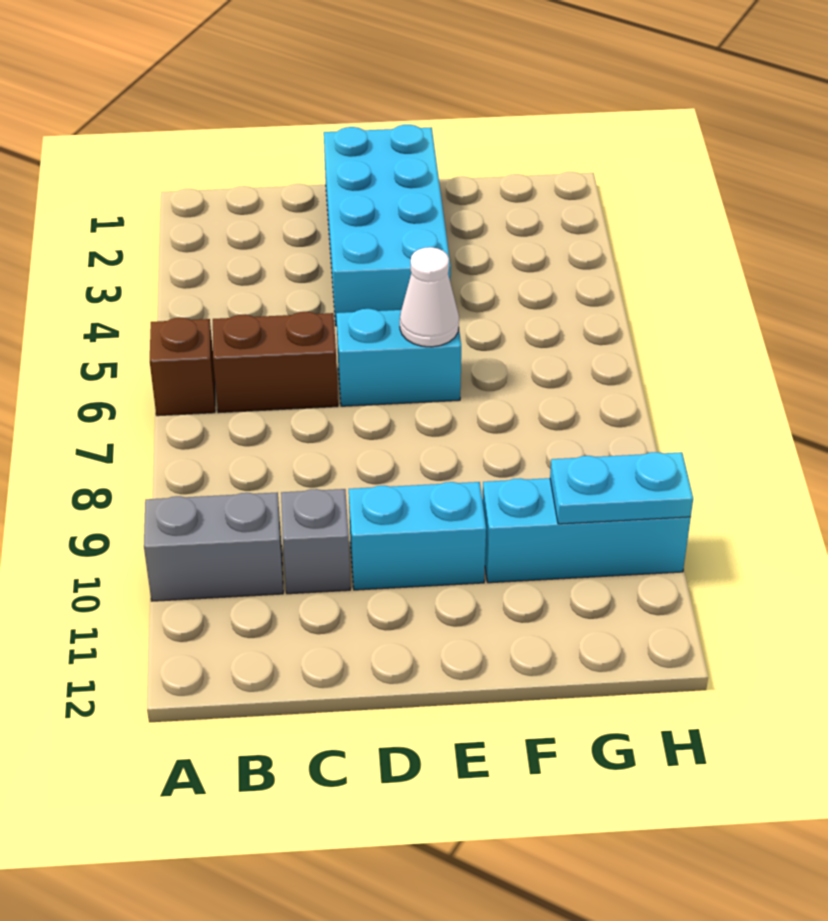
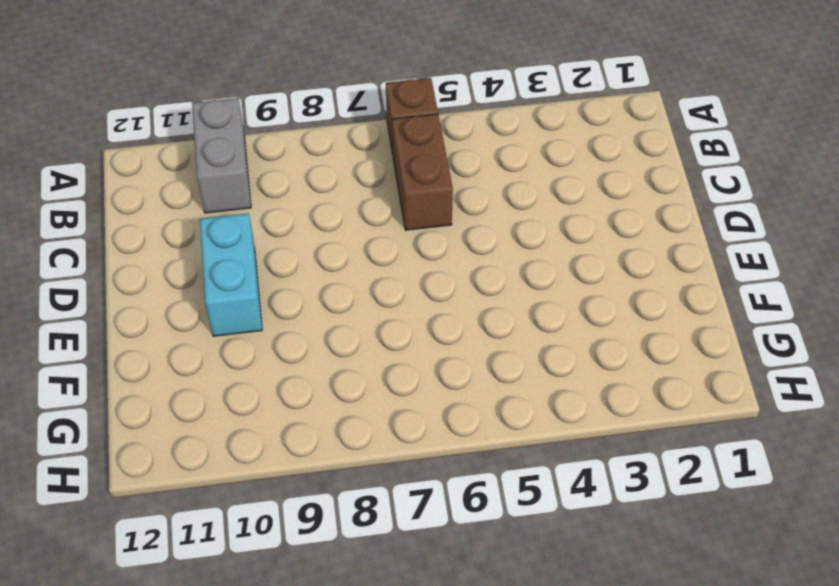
none -> grey brick C10 level 1
none -> cyan brick D1:E4 level 1

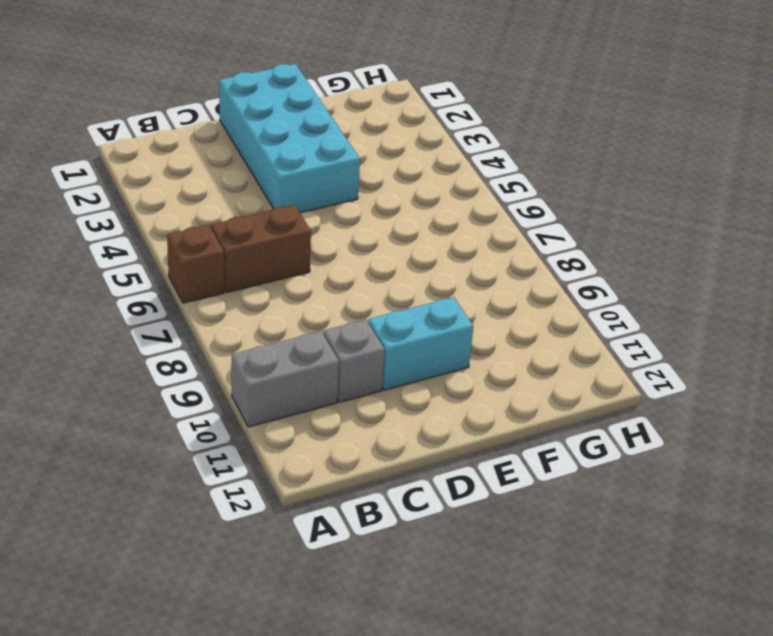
none -> cyan brick D6:E6 level 1
none -> cyan brick F10:H10 level 1

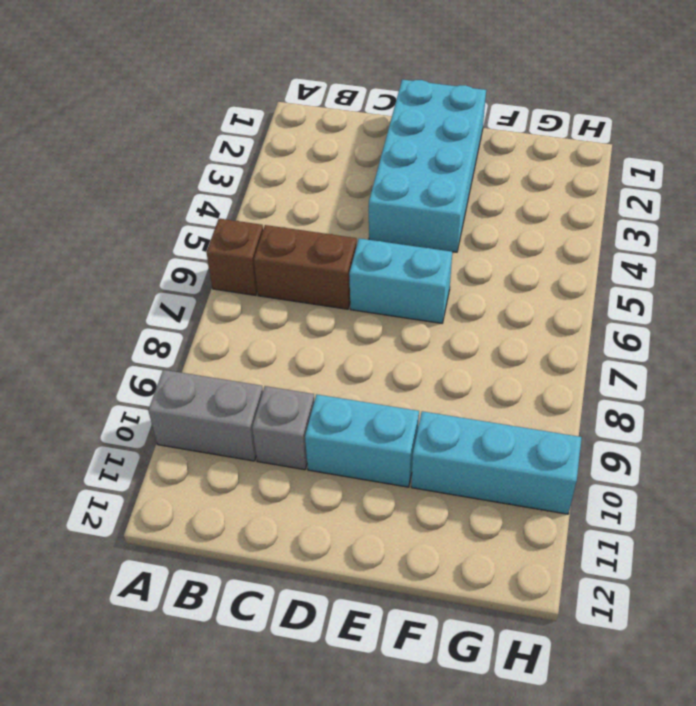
none -> white cone E6 level 2
none -> cyan plate G10:H10 level 2

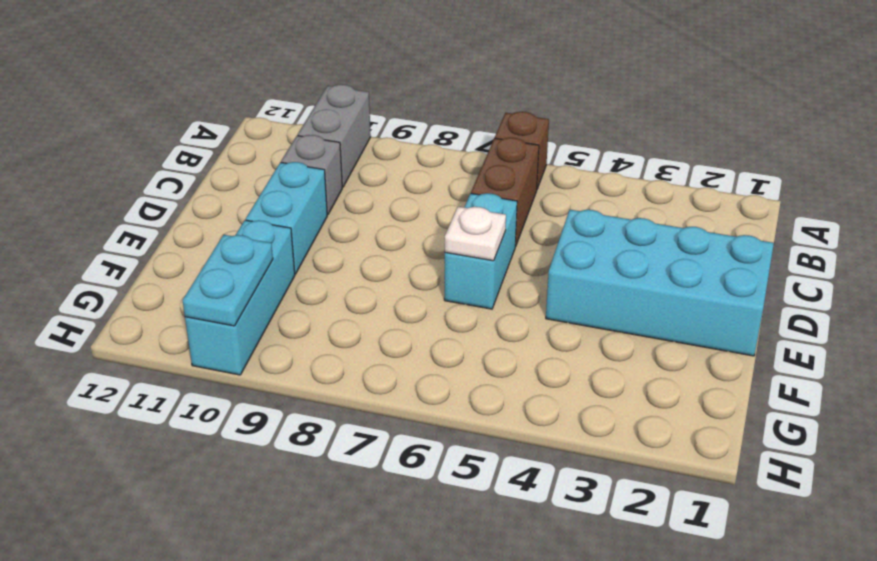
white plate E6 level 2 -> white cone E6 level 2

